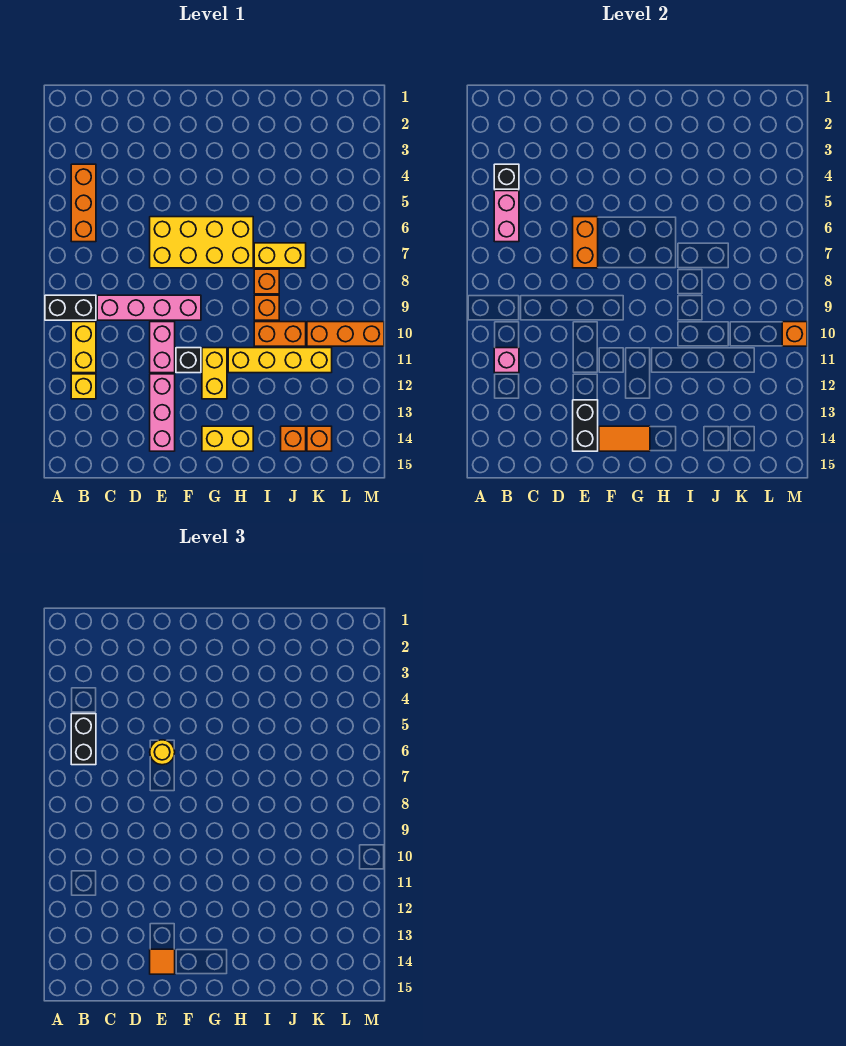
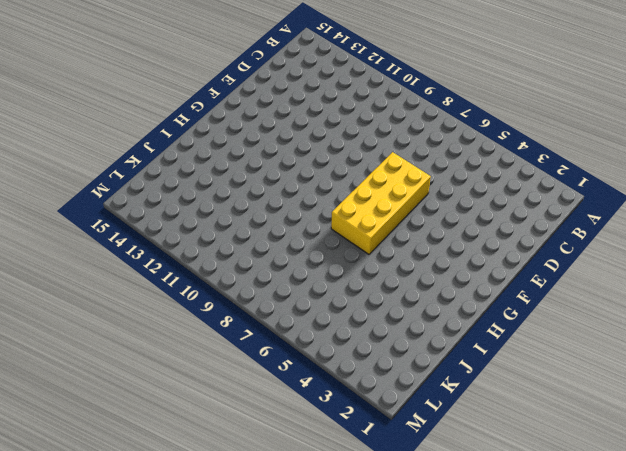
none -> black brick A9:B9 level 1
none -> orange brick B4:B6 level 1
none -> yellow brick B10:B11 level 1

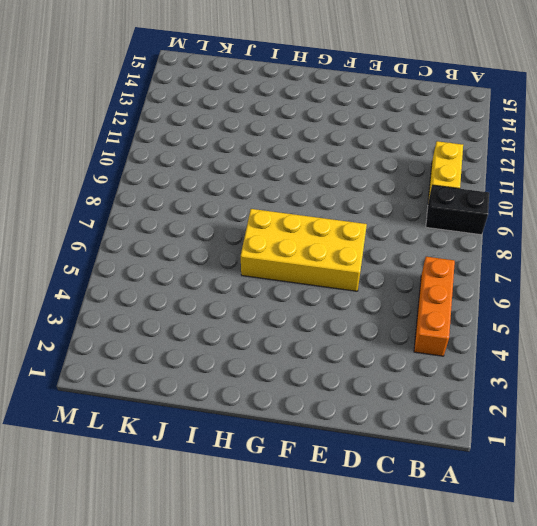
none -> yellow brick B12 level 1
none -> pink brick C9:F9 level 1
none -> pink brick E10:E11 level 1

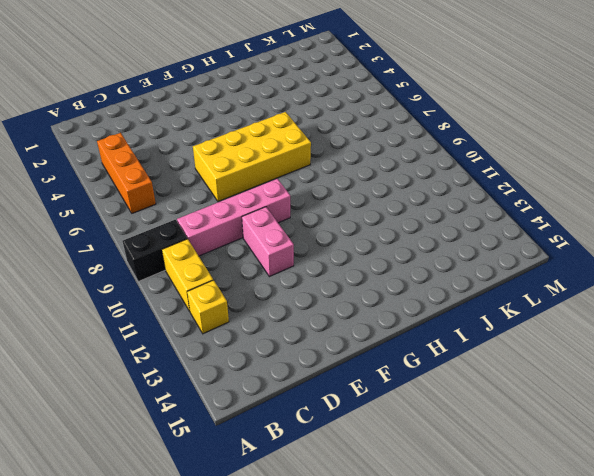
none -> pink brick E12:E14 level 1
none -> black brick F11 level 1
none -> yellow brick G11:G12 level 1

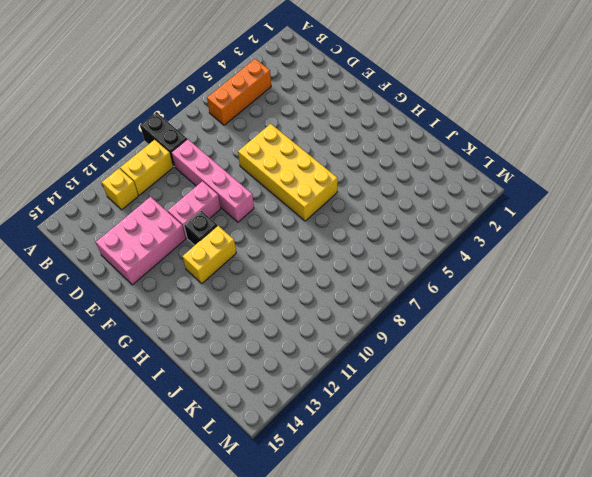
pink brick D12:E14 level 1 -> pink brick E12:E14 level 1
none -> yellow brick G14:H14 level 1
none -> yellow brick H11:K11 level 1
none -> yellow brick I7:J7 level 1

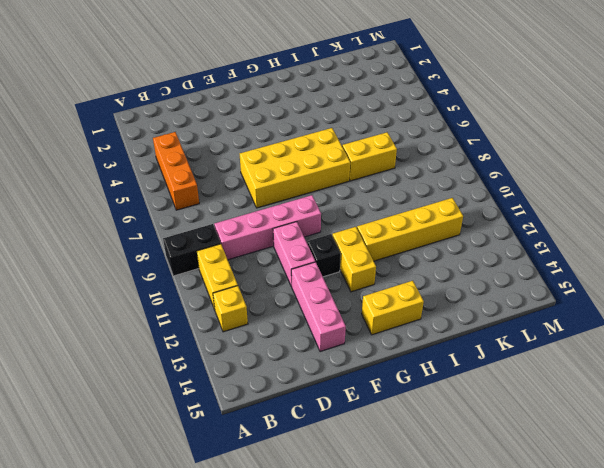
none -> orange brick I8 level 1
none -> orange brick I9 level 1
none -> orange brick I10:J10 level 1

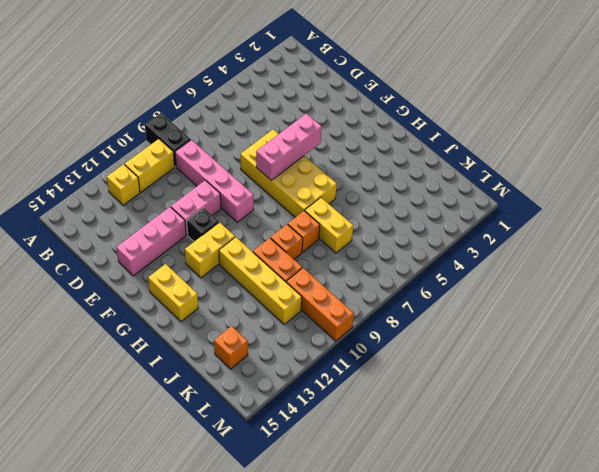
pink brick F5:F7 level 2 -> none
none -> orange brick B4:B6 level 1
none -> orange brick J14 level 1
none -> black brick B4 level 2

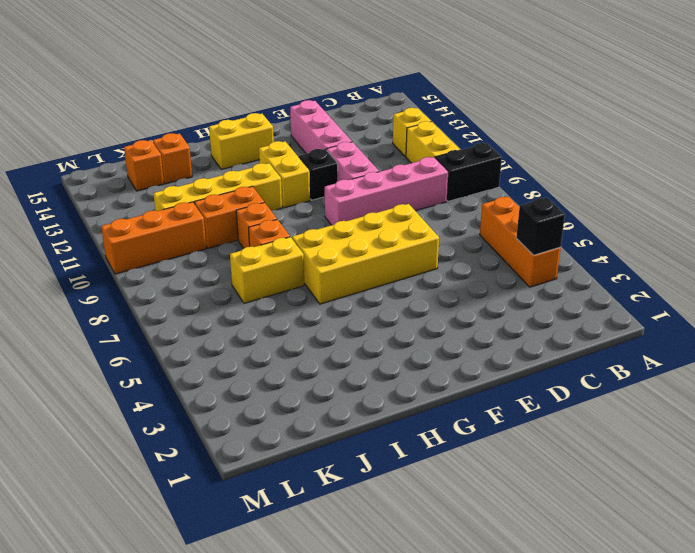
none -> pink brick B5:B6 level 2
none -> pink brick B11 level 2
none -> orange brick E6:E7 level 2

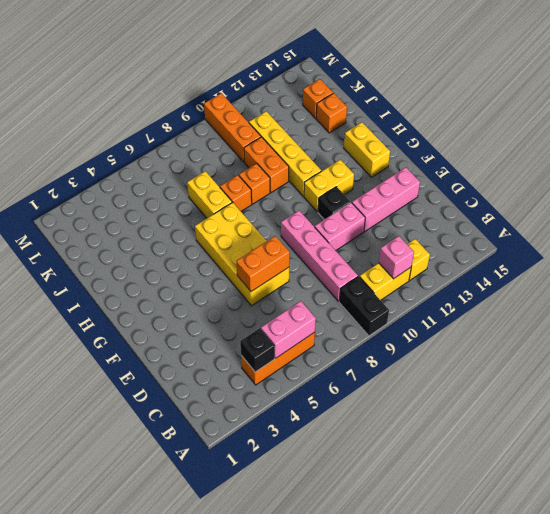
none -> black brick E13:E14 level 2
none -> orange tile F14:G14 level 2
none -> orange brick M10 level 2

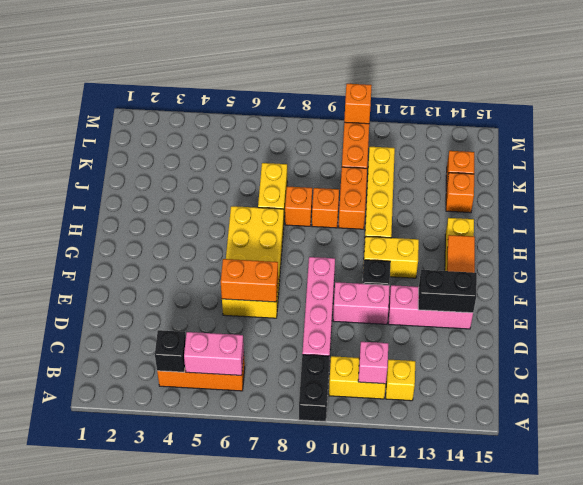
none -> black brick B5:B6 level 3
none -> yellow round brick E6 level 3
none -> orange tile E14 level 3

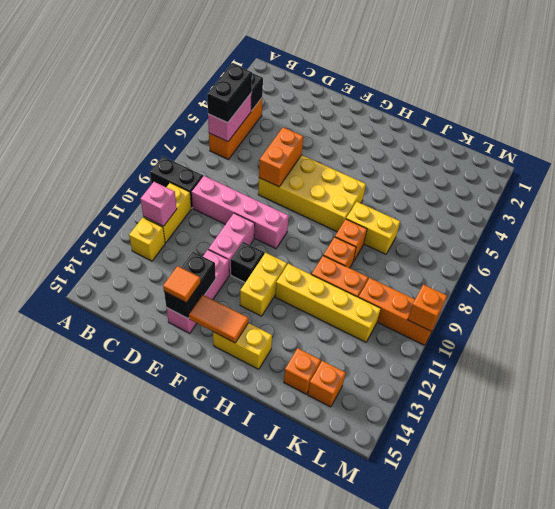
none -> yellow round brick E6 level 3

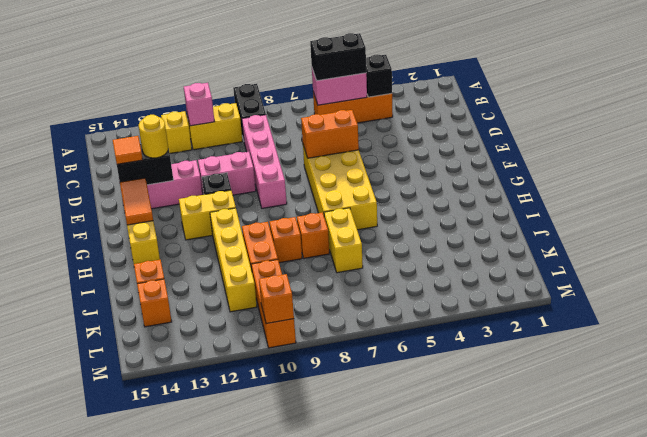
yellow round brick E13 level 3 -> yellow round brick E6 level 3

